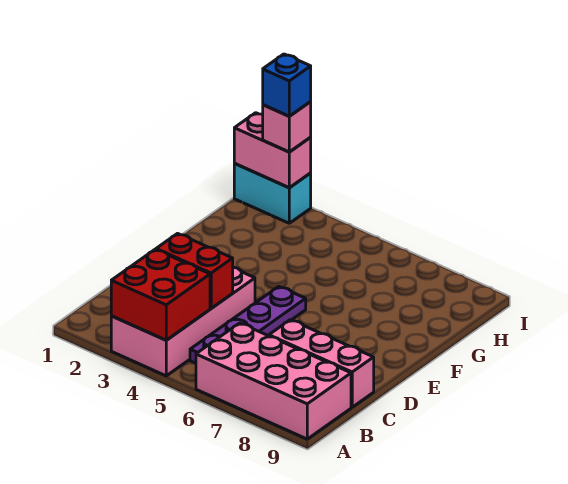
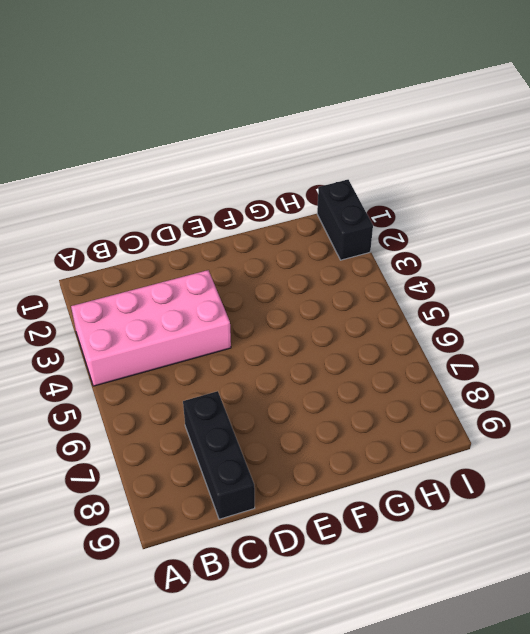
black brick C7:C9 level 1 -> pink brick C7:C9 level 1
black brick I1:I2 level 1 -> cyan brick I1:I2 level 1
none -> pink brick A6:B9 level 1
none -> purple plate B5:E5 level 1

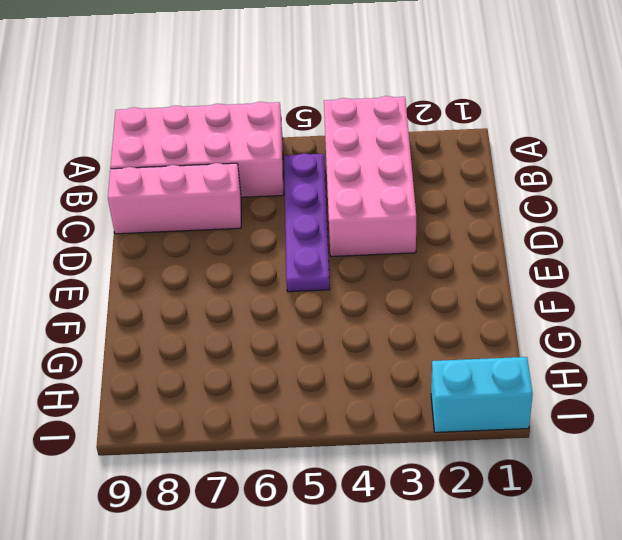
none -> red brick A3:B4 level 2
none -> red brick C3:C4 level 2

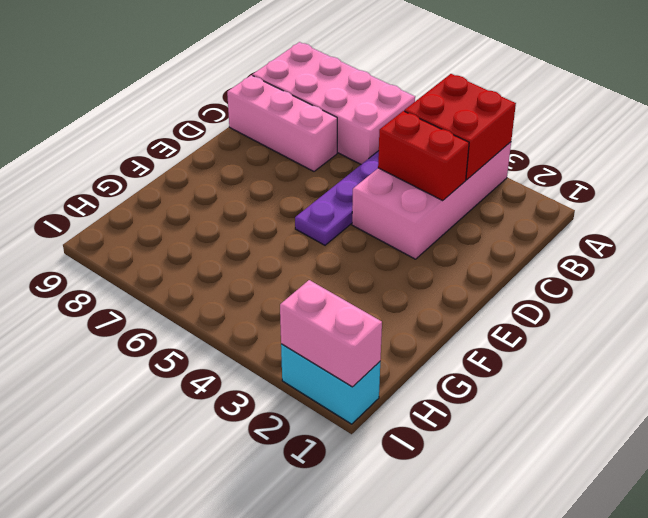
none -> pink brick I2 level 3
none -> blue brick I2 level 4

